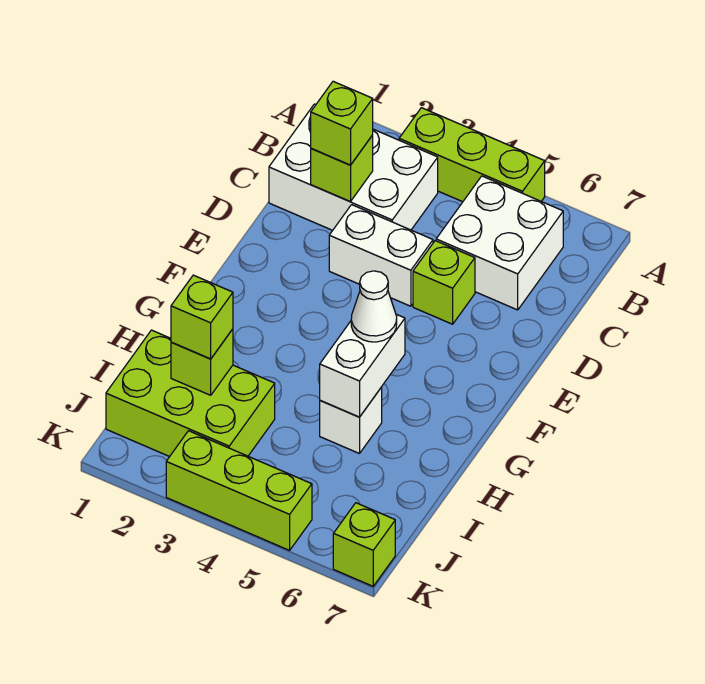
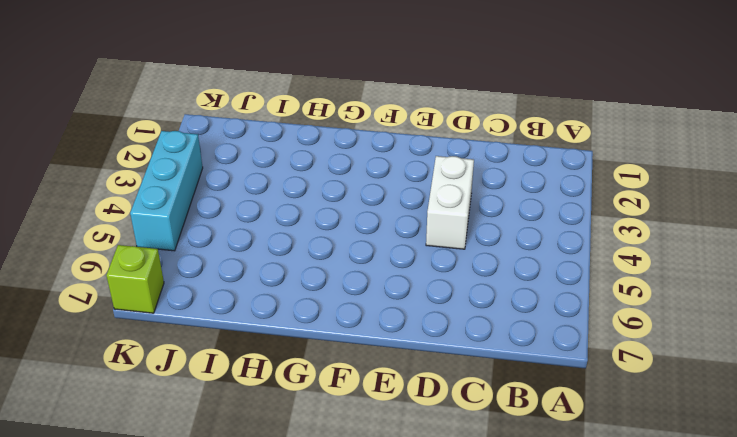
cyan brick K3:K5 level 1 -> lime brick K3:K5 level 1
none -> lime brick A3:A5 level 1
none -> white brick B1:C3 level 1
none -> white brick B5:C6 level 1

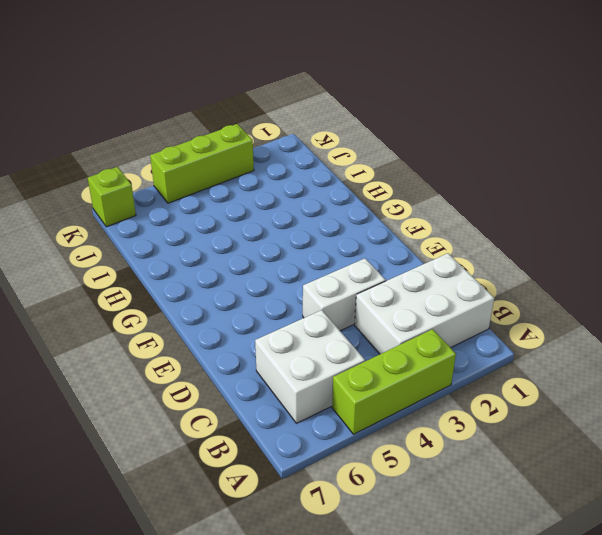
none -> lime brick D5 level 1
none -> white brick H5 level 1
none -> lime brick I1:J3 level 1

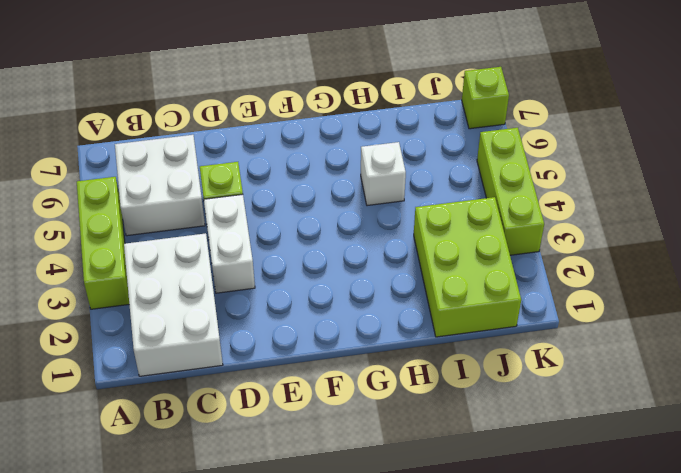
none -> lime brick C2 level 2
none -> white brick G5:H5 level 2
none -> lime brick I2 level 2

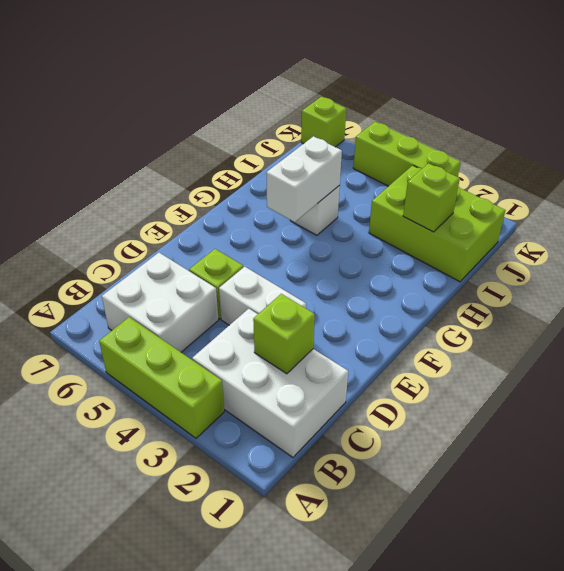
none -> lime brick C2 level 3
none -> white cone G5 level 3
none -> lime brick I2 level 3

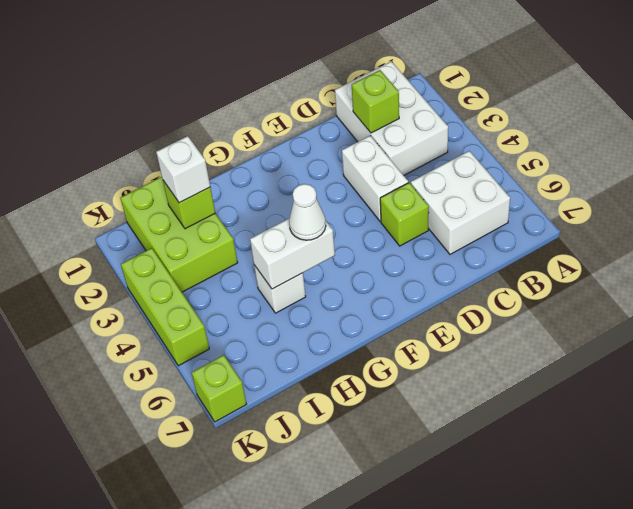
white brick I2 level 3 -> lime brick I2 level 3
none -> lime brick A3:A5 level 1
none -> lime brick C2 level 3

